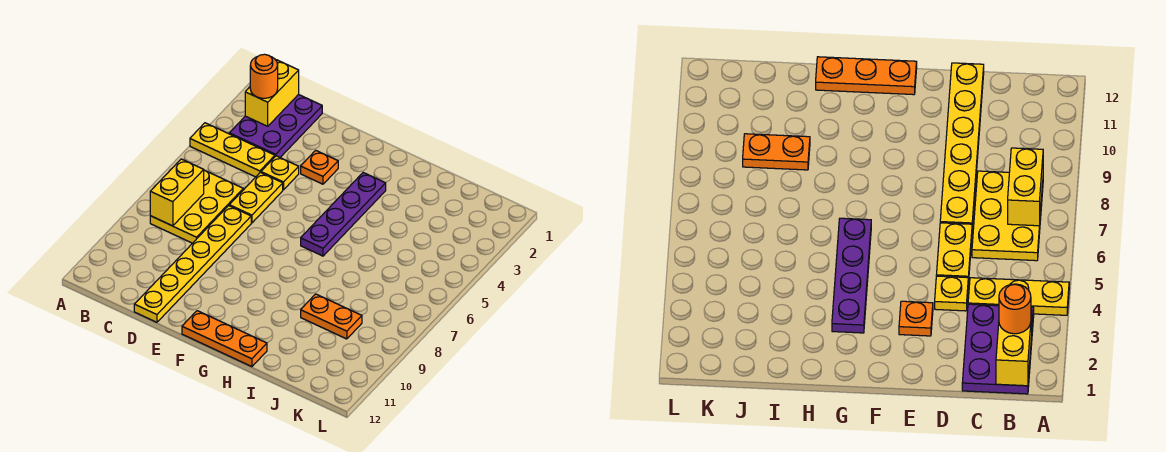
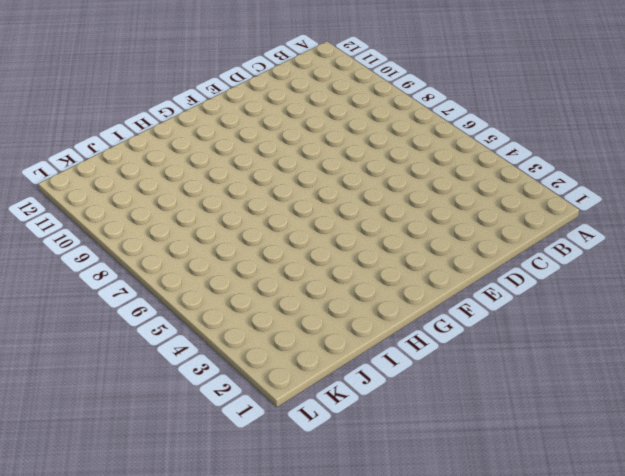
none -> yellow plate A4:C4 level 1
none -> purple plate B1:C3 level 1
none -> yellow plate B6:C8 level 1

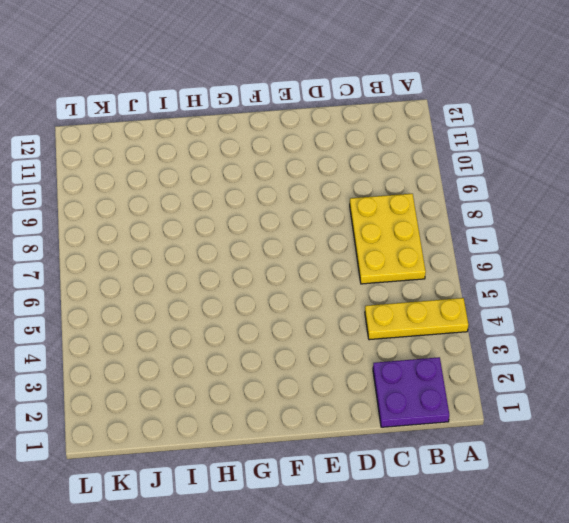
purple plate B1:C2 level 1 -> purple plate B1:C3 level 1
none -> yellow plate D4 level 1
none -> yellow plate D5:D6 level 1
none -> yellow plate D7:D12 level 1

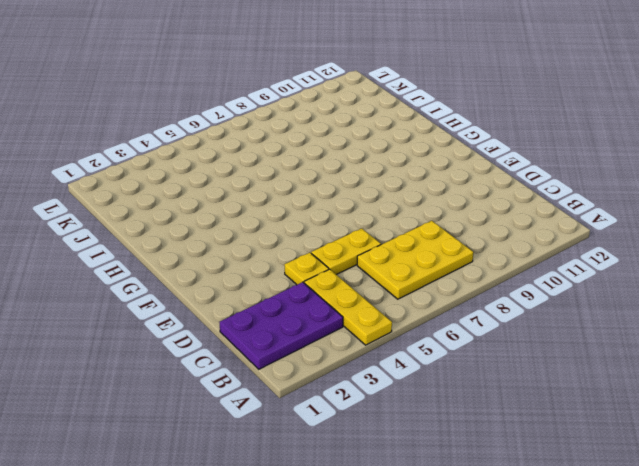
none -> yellow plate D7:D12 level 1
none -> orange plate E3 level 1
none -> orange plate F12:H12 level 1

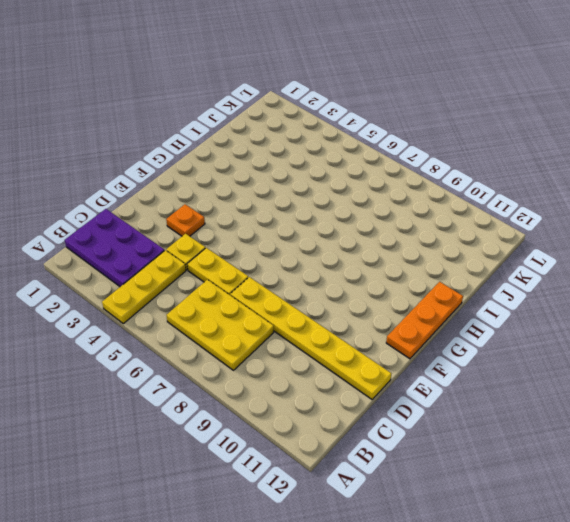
none -> purple plate G3:G6 level 1
none -> orange plate I9:J9 level 1
none -> yellow brick B1:B2 level 2

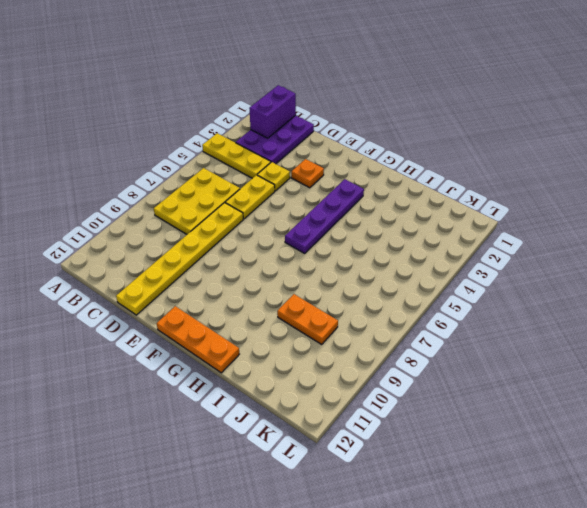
purple brick B1:B2 level 2 -> yellow brick B1:B2 level 2
none -> yellow brick B7:B8 level 2
none -> orange round brick B2 level 3

